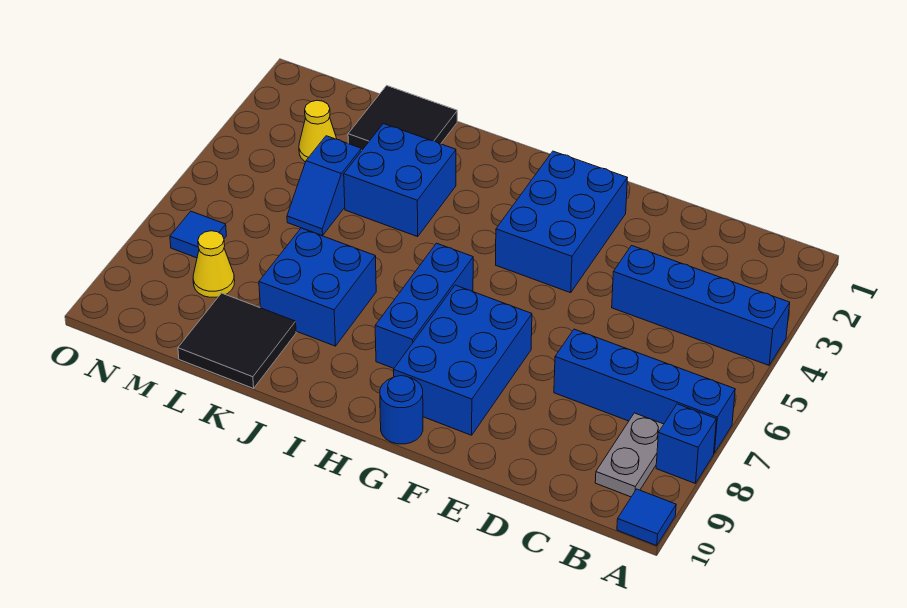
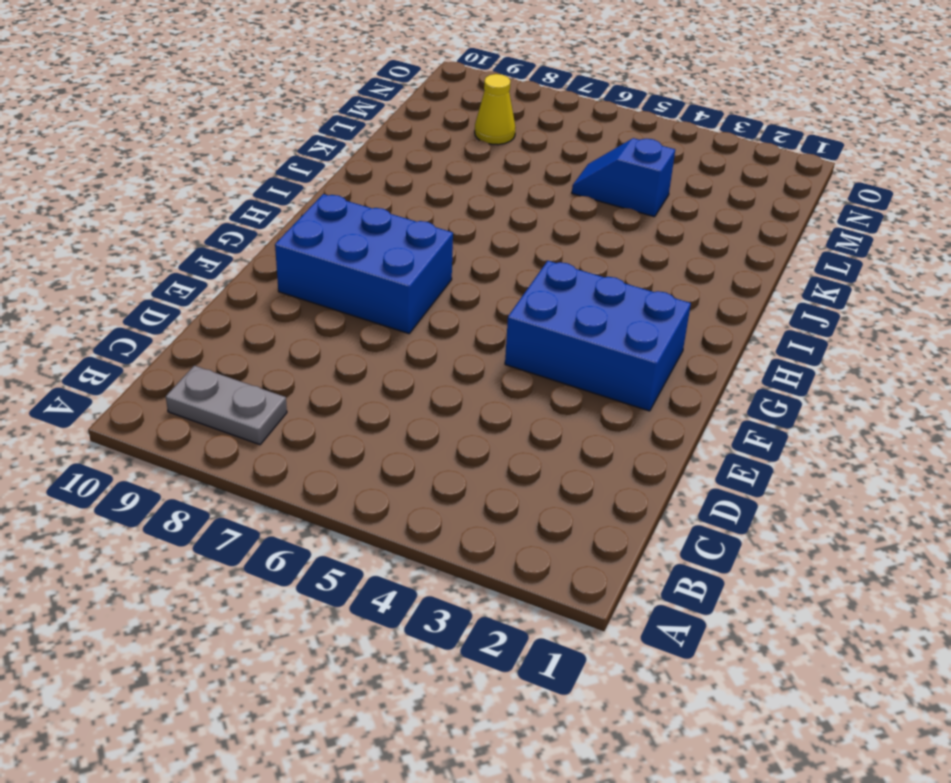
none -> blue brick A4:D4 level 1
none -> blue brick A7:D7 level 1
none -> blue brick A8 level 1

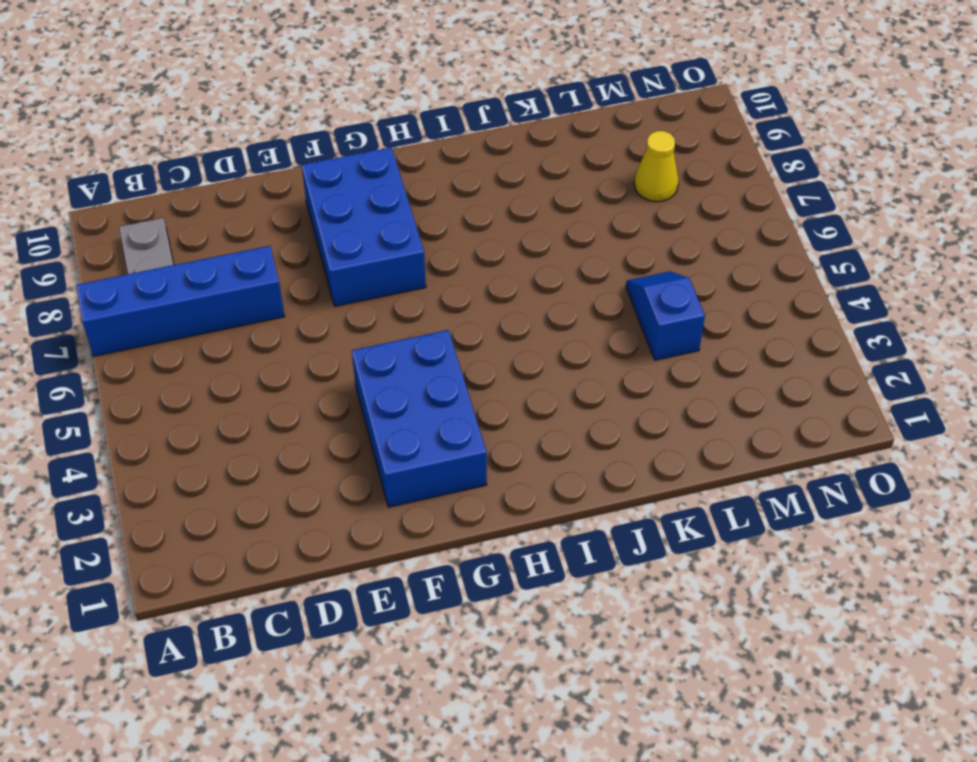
none -> blue brick A4:D4 level 1
none -> blue brick A8 level 1
none -> blue tile A10 level 1

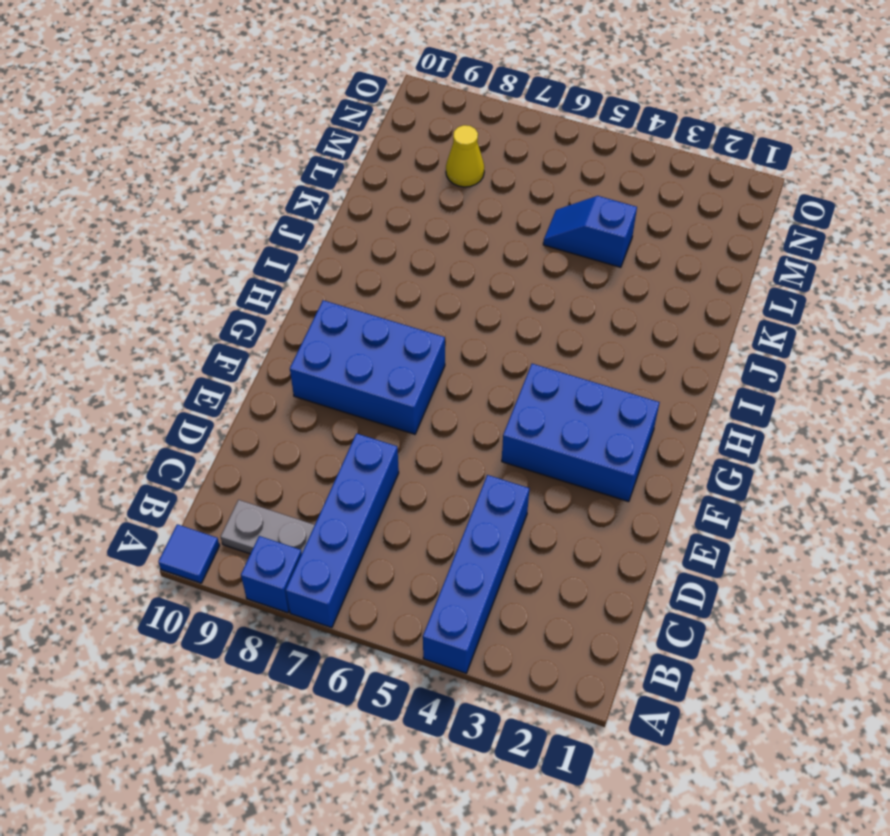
none -> blue round brick G10 level 1
none -> blue brick H6:H8 level 1
none -> blue brick J3:K4 level 1

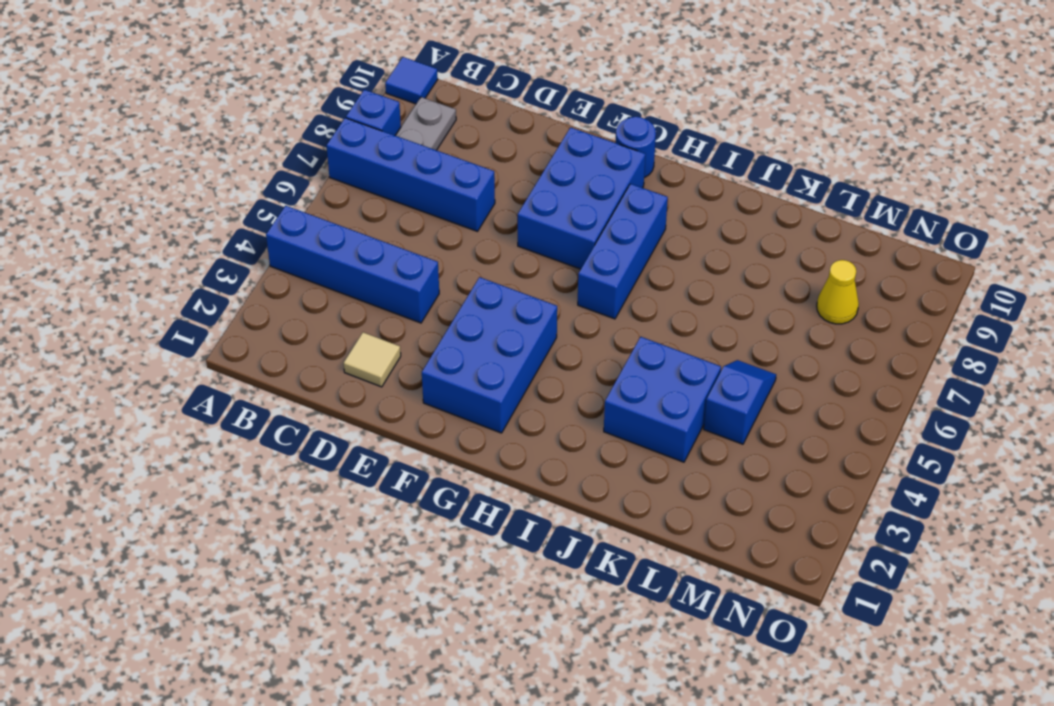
tan tile D2 level 1 -> none
none -> blue brick J7:K8 level 1
none -> black tile K1:L2 level 1
none -> black tile K9:L10 level 1

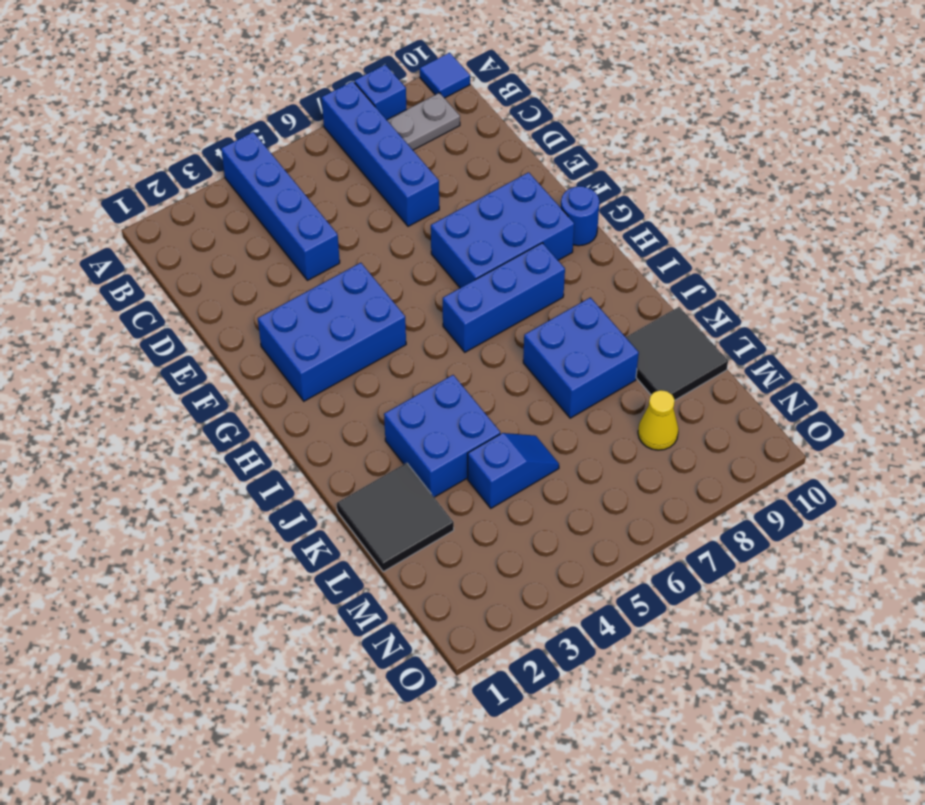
none -> yellow cone M3 level 1
none -> blue tile N7 level 1

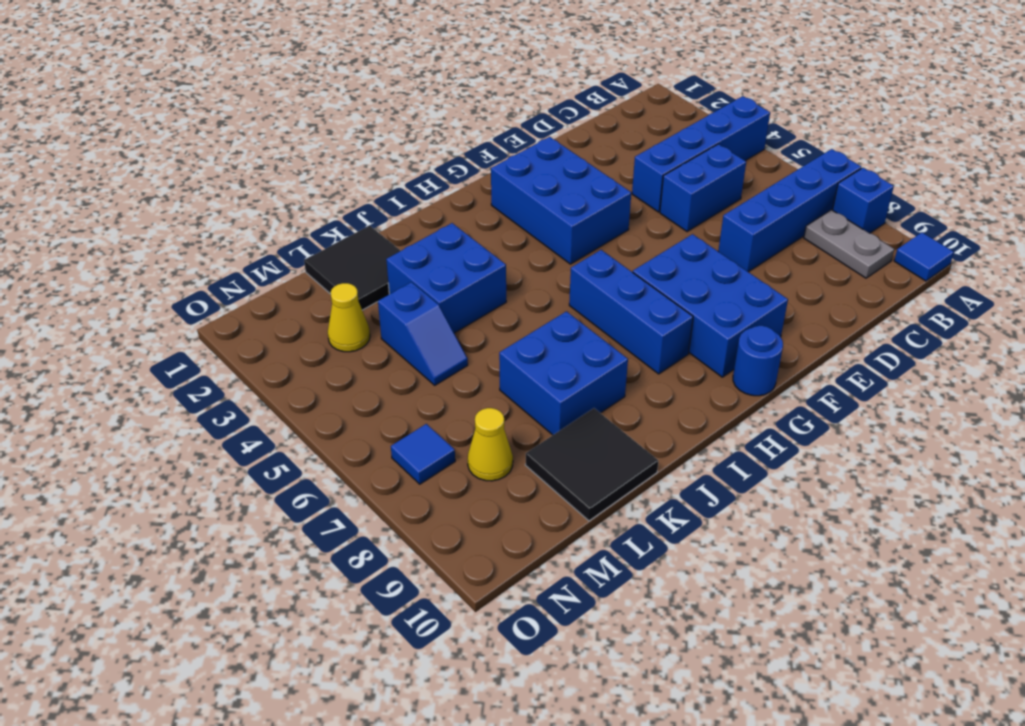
blue brick C5:D5 level 1 -> none

